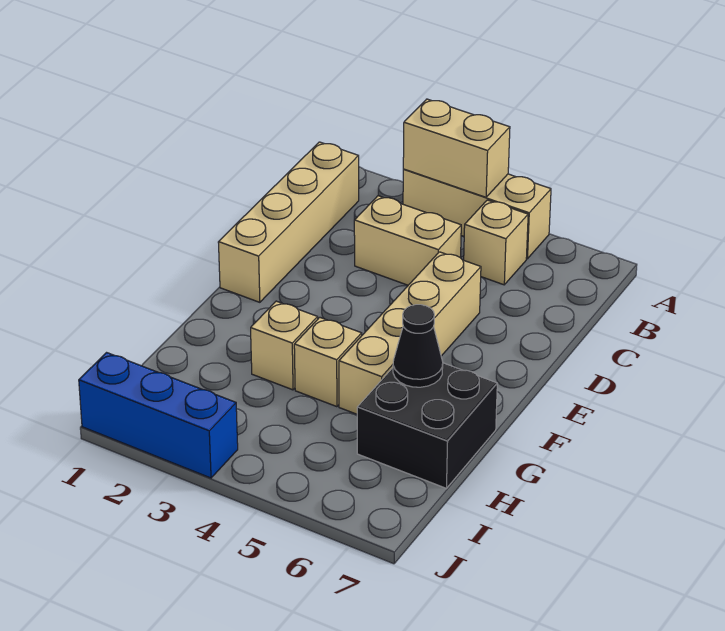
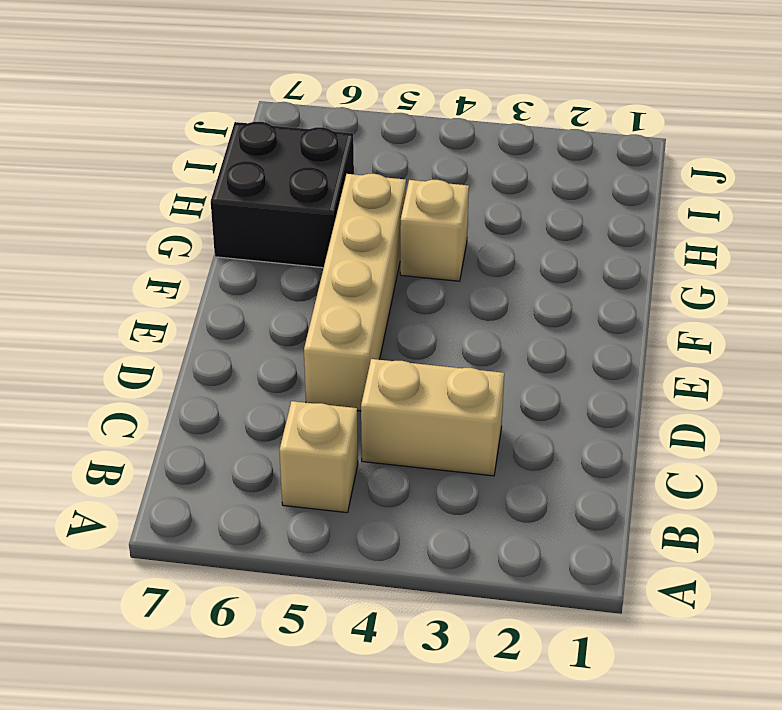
none -> tan brick A3:A5 level 1
none -> tan brick B1:E1 level 1

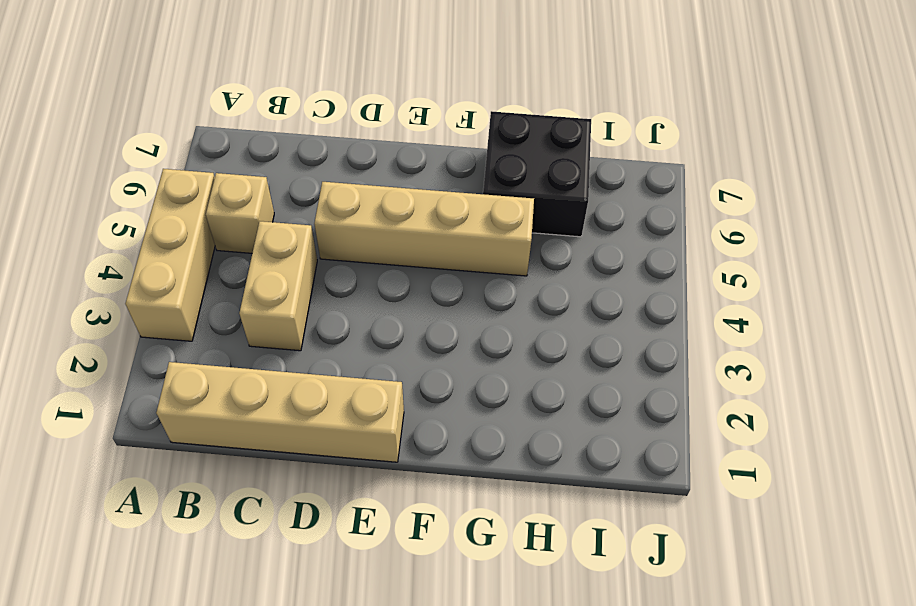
none -> tan brick G3 level 1
none -> tan brick G4 level 1

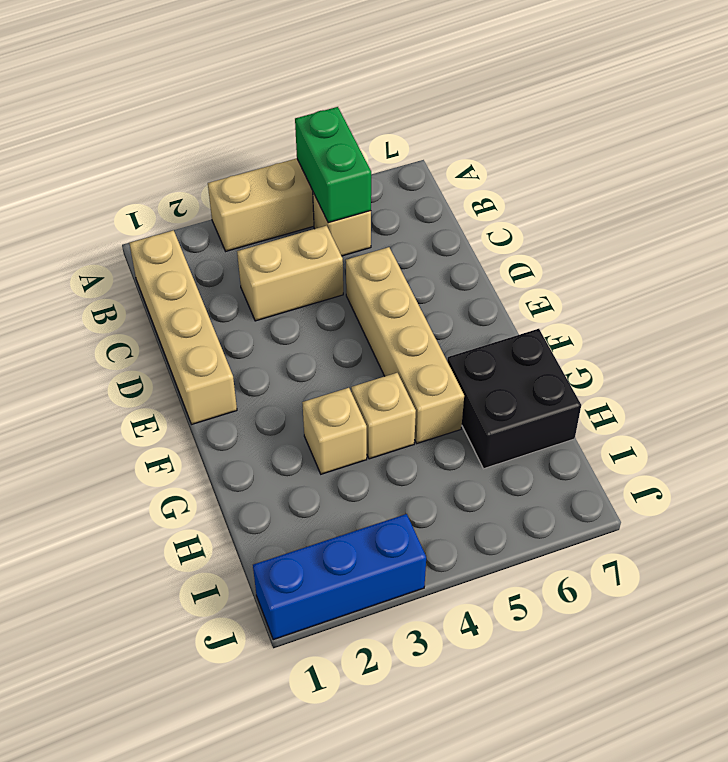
green brick A5:B5 level 2 -> none
none -> tan brick A3:A4 level 2
none -> black cone G6 level 2

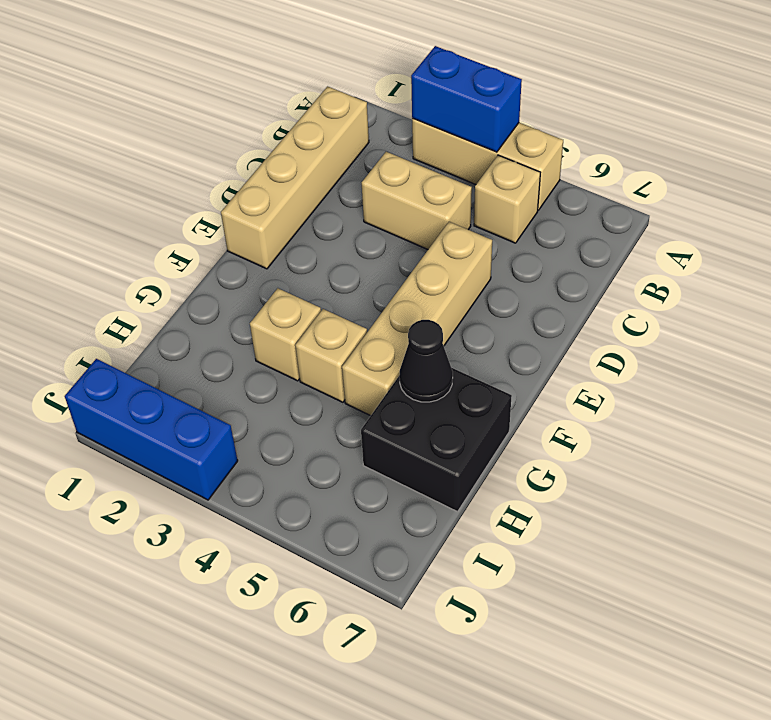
blue brick A3:A4 level 2 -> tan brick A3:A4 level 2

